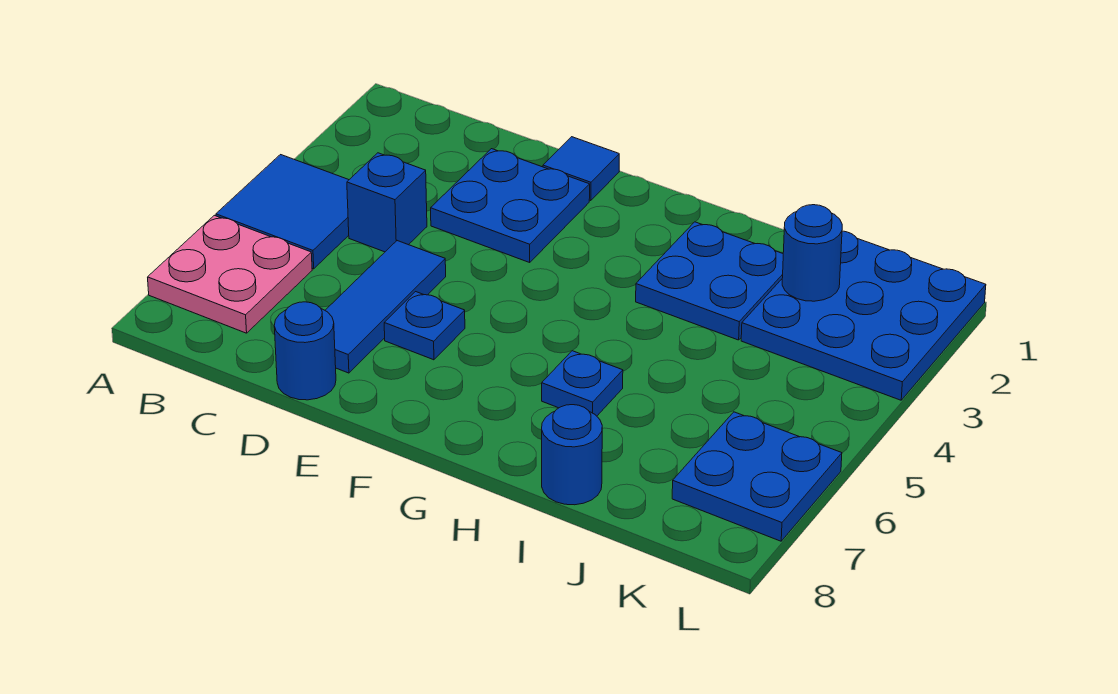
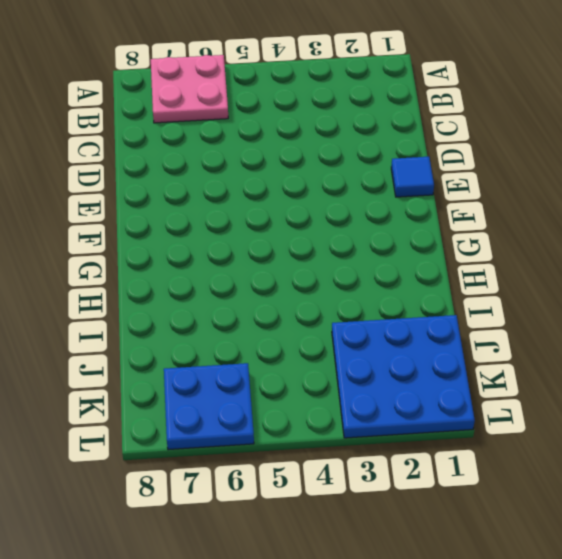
none -> blue tile A4:B5 level 1
none -> blue brick C4 level 1
none -> blue plate D2:E3 level 1

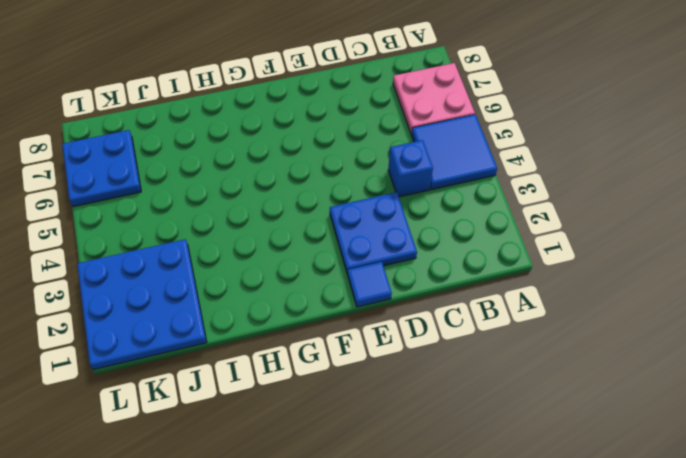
none -> blue tile D5:D7 level 1
none -> blue round brick D8 level 1
none -> blue plate E6 level 1

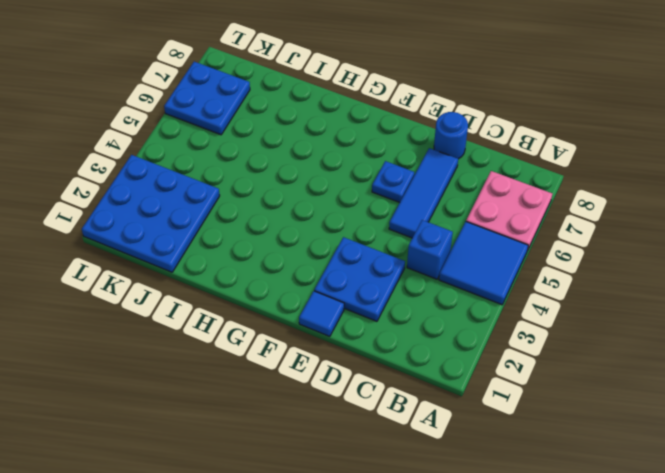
none -> blue plate H2:I3 level 1
none -> blue plate H6 level 1
none -> blue round brick I8 level 1

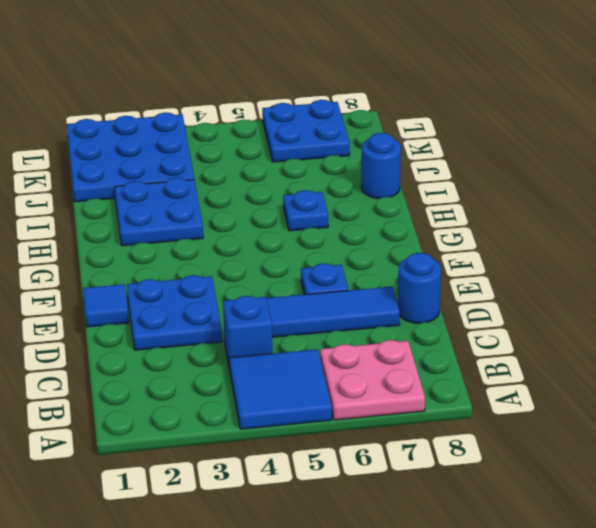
none -> blue round brick J2 level 2

